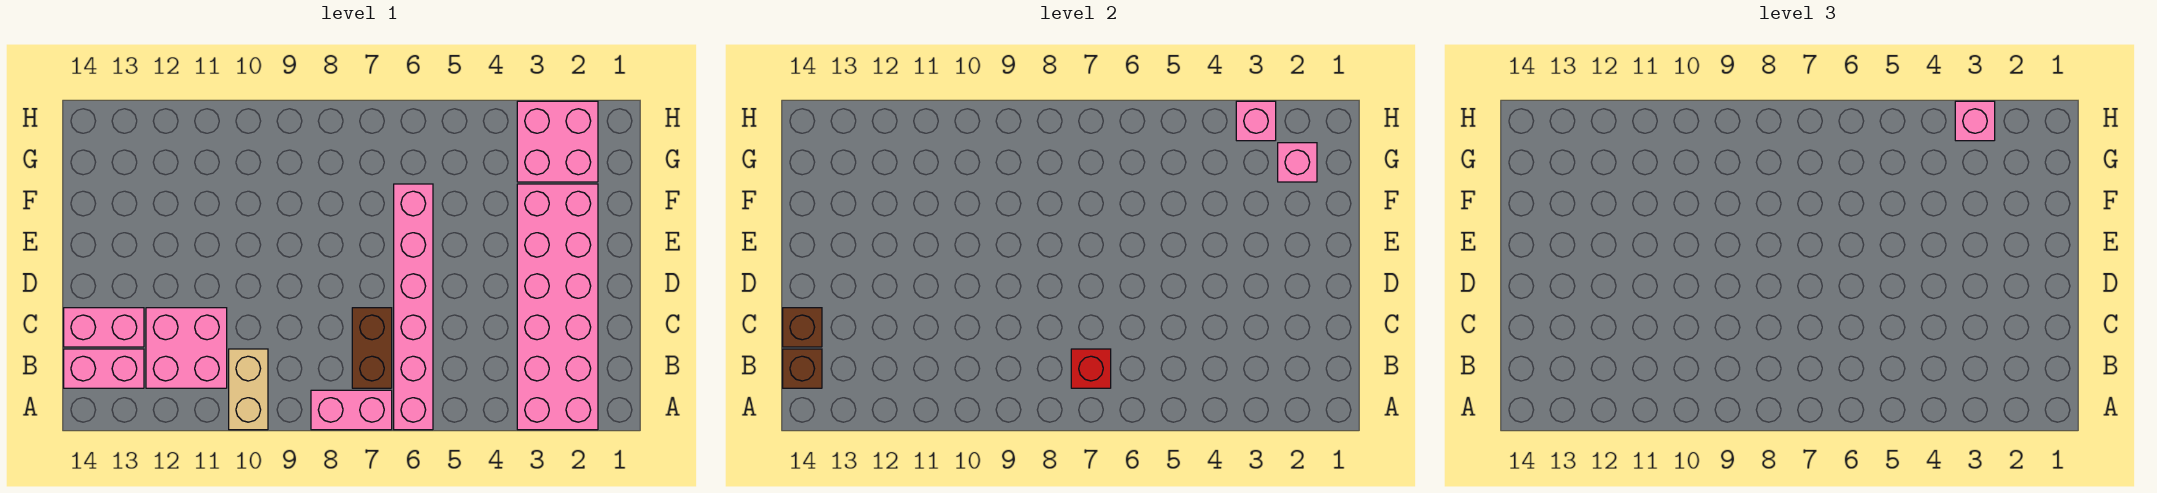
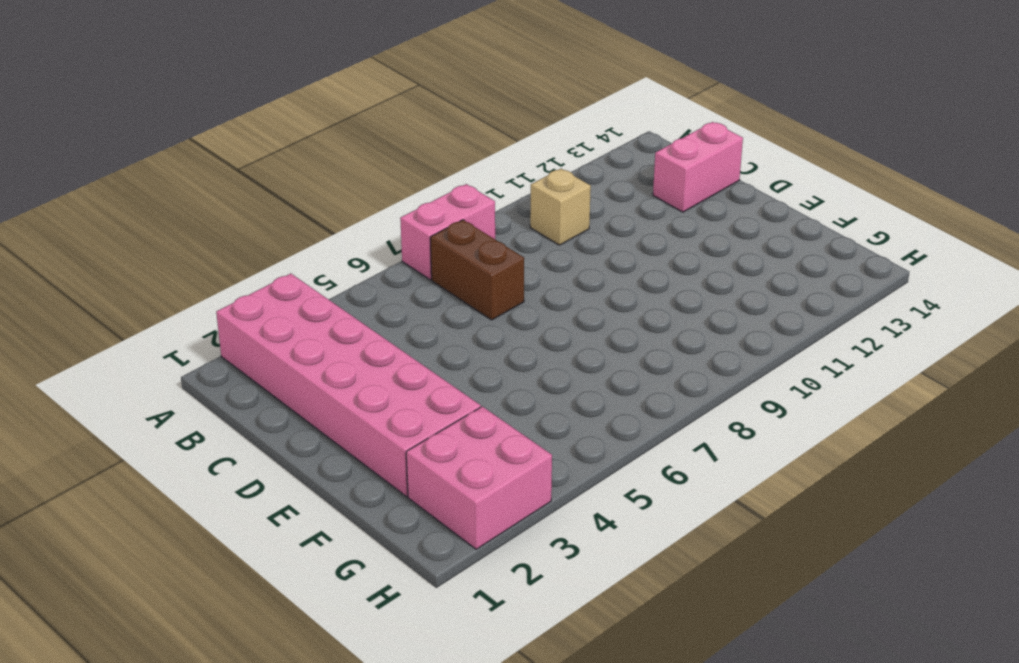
tan brick B10 level 1 -> tan brick A10:B10 level 1
none -> pink brick A6:F6 level 1
none -> pink brick B11:C12 level 1
none -> pink brick B13:B14 level 1

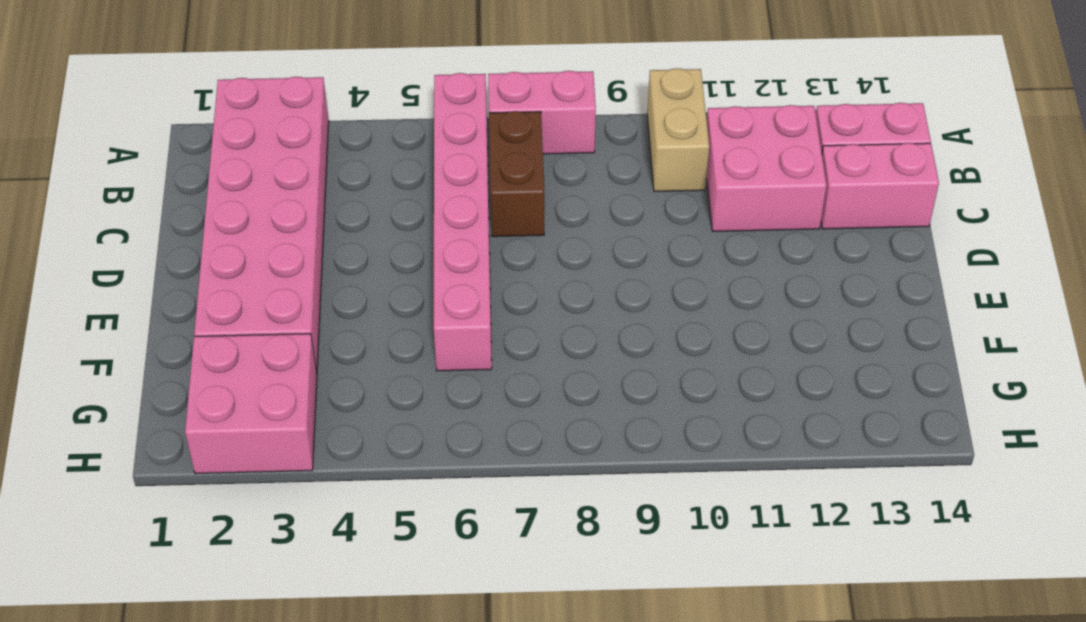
none -> red brick B7 level 2
none -> brown brick B14 level 2
none -> brown brick C14 level 2

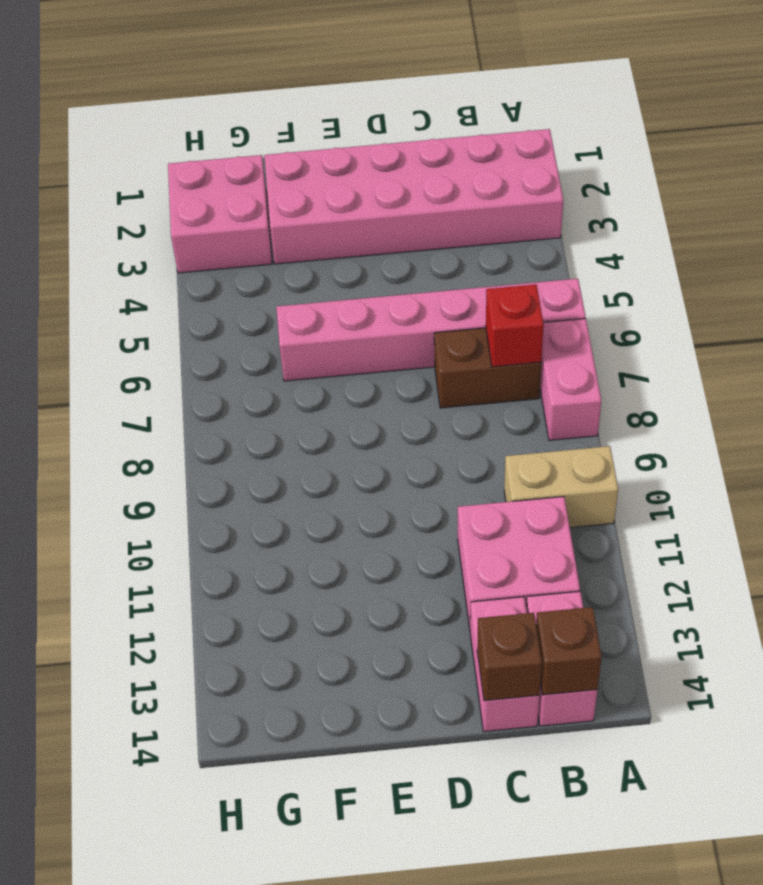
none -> pink brick G2 level 2
none -> pink brick H3 level 2
none -> pink brick H3 level 3

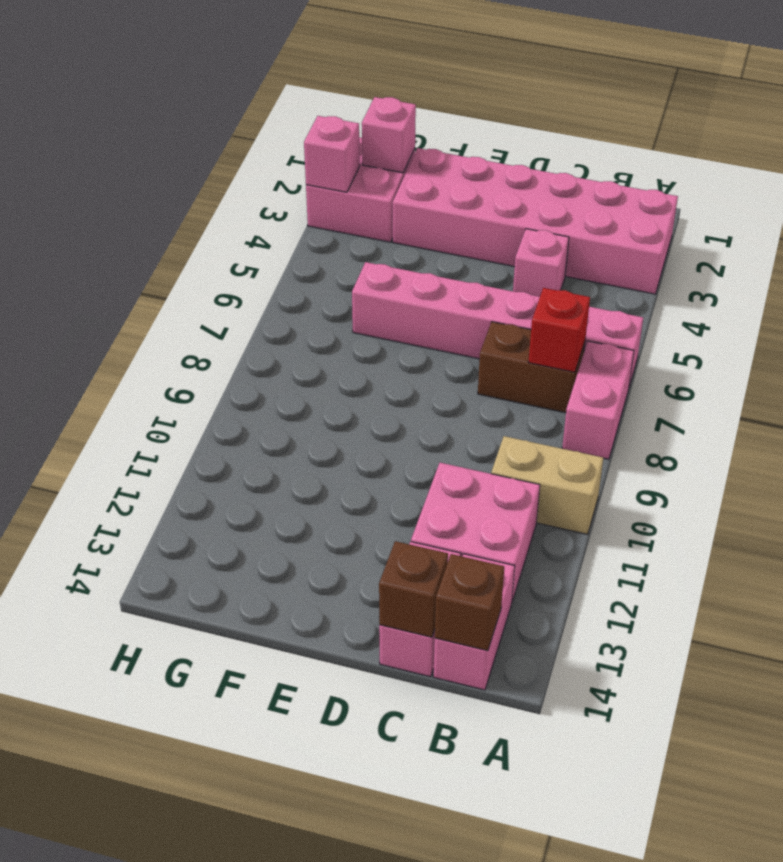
pink brick C4 level 1 -> pink brick H3 level 3

